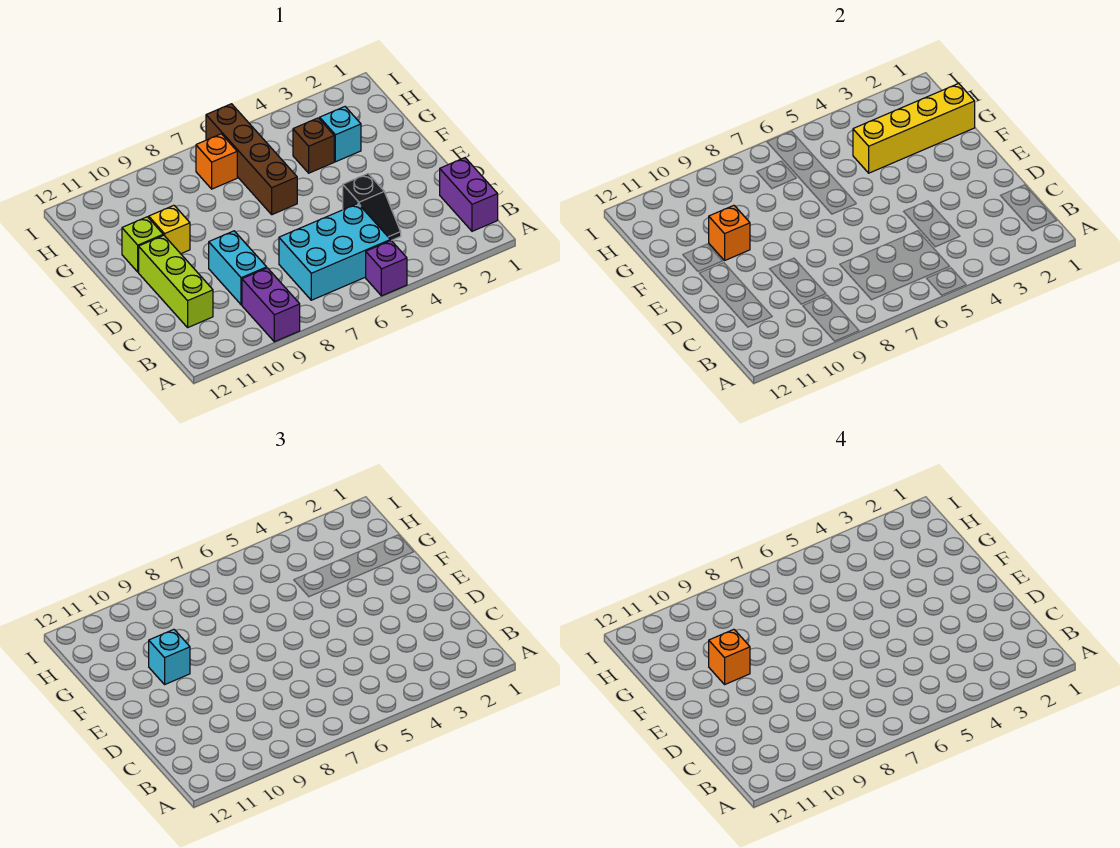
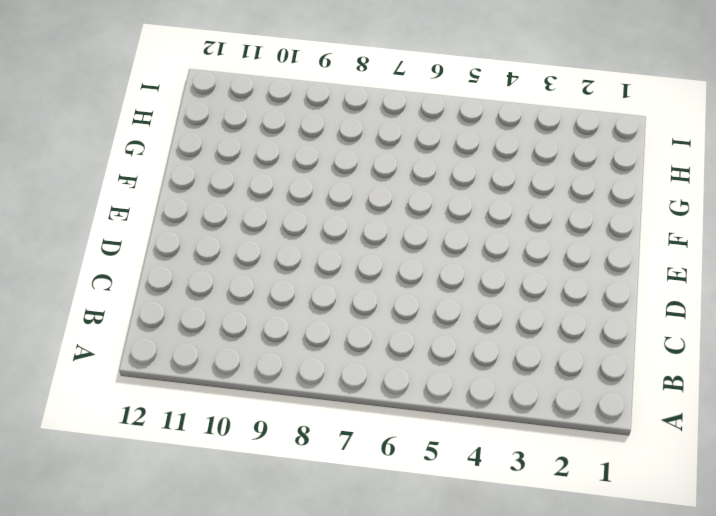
none -> purple brick A5 level 1
none -> purple brick A9:B9 level 1
none -> purple brick B1:C1 level 1

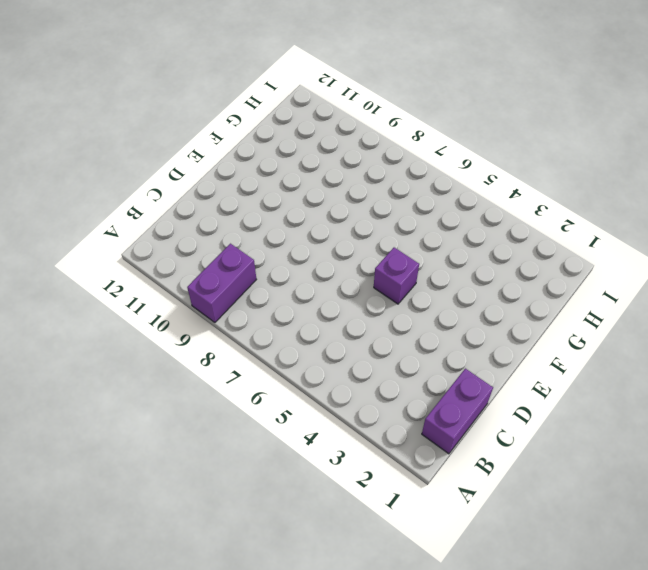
purple brick E5 level 1 -> purple brick A5 level 1
none -> cyan brick B5:C7 level 1
none -> black slope C4:D4 level 1 top D
none -> cyan brick C9:D9 level 1

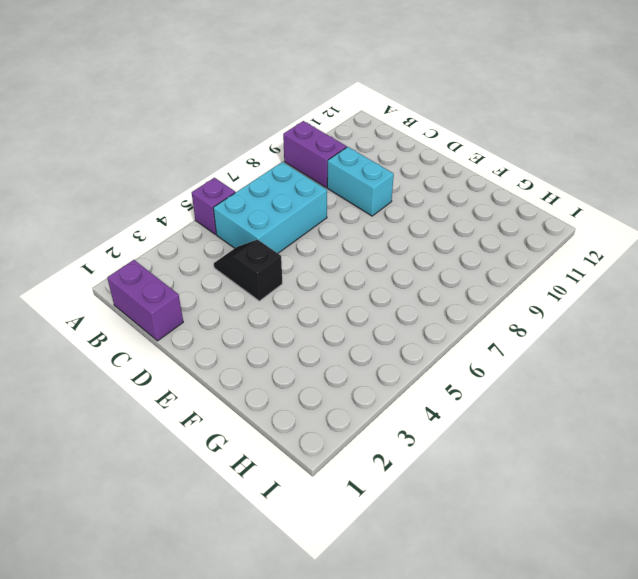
none -> lime brick C11:E11 level 1
none -> brown brick F6:I6 level 1
none -> yellow brick F10 level 1

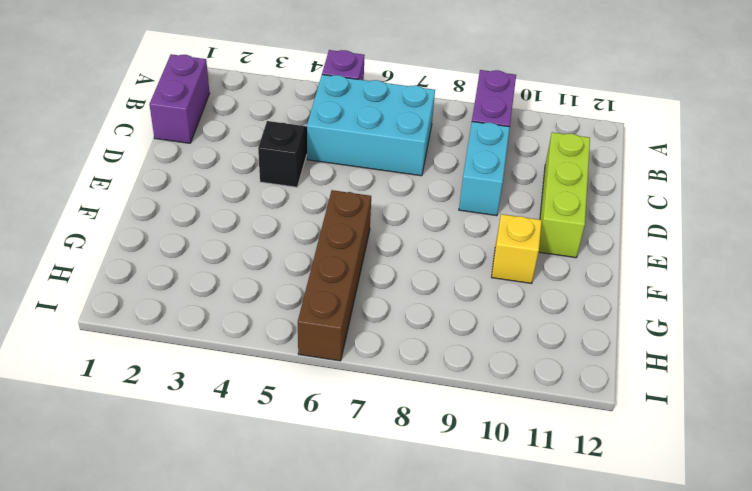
none -> lime brick F11 level 1
none -> cyan brick G3 level 1
none -> brown brick G4 level 1

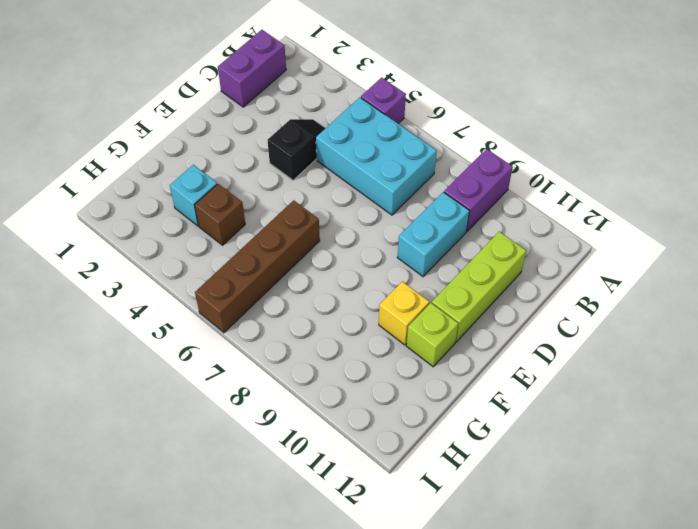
none -> orange brick H7 level 1
none -> orange brick F10 level 2
none -> yellow brick G1:G4 level 2

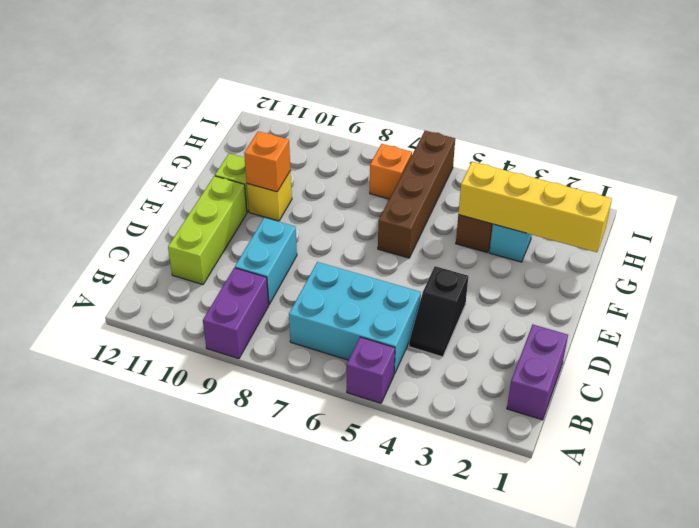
none -> cyan brick F10 level 3
none -> orange brick F10 level 4

